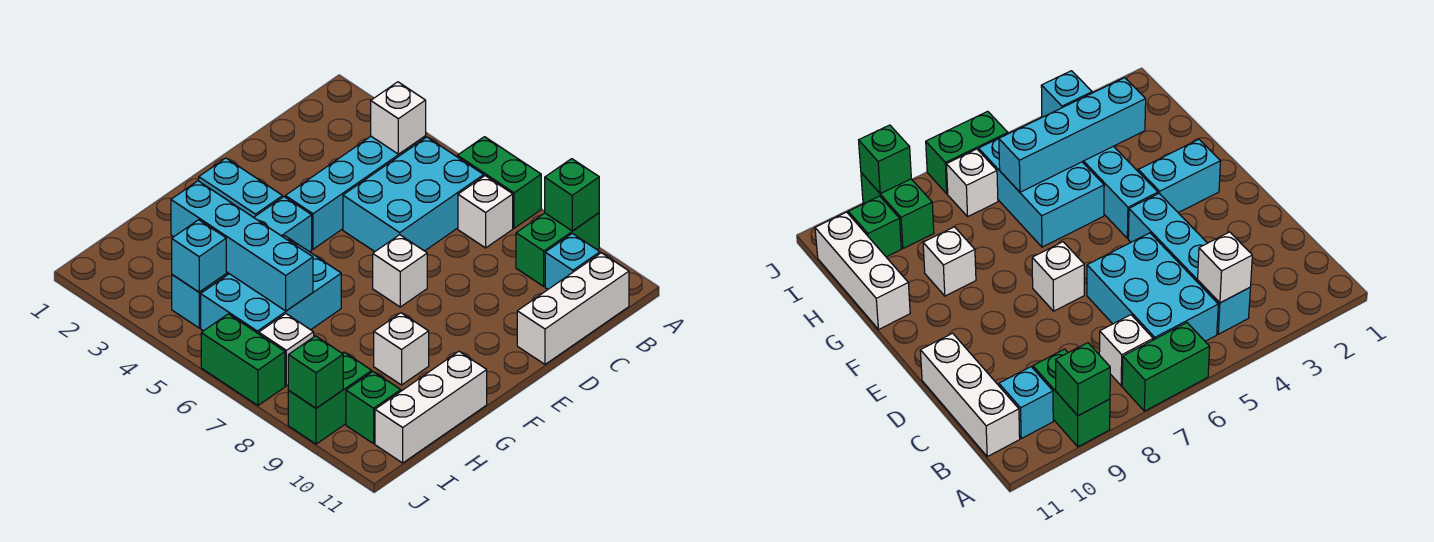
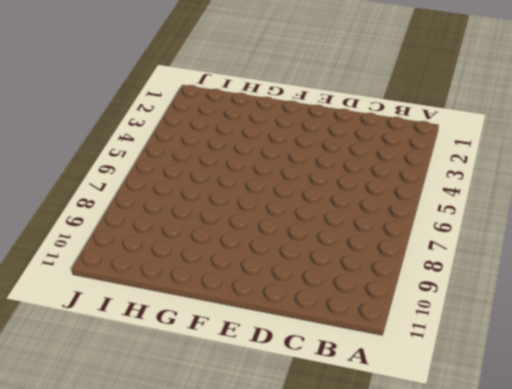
none -> green brick A6:A7 level 1
none -> green brick A9:B9 level 1
none -> cyan brick B4:E4 level 1

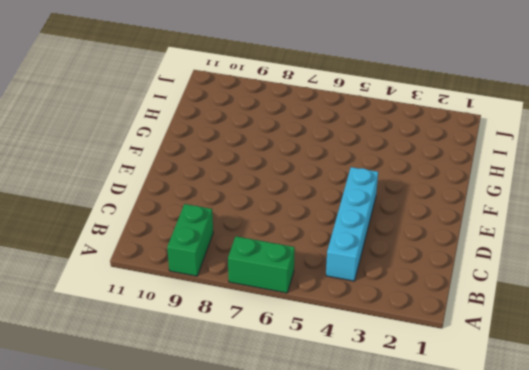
none -> cyan brick B5:D6 level 1
none -> white brick B7 level 1
none -> cyan brick B10 level 1

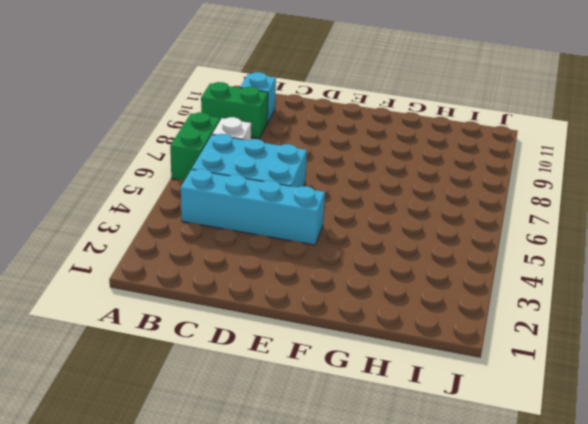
none -> white brick B11:D11 level 1
none -> white brick E7 level 1
none -> cyan brick F2:F3 level 1

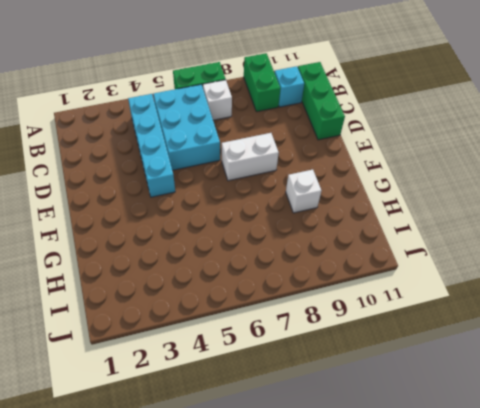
green brick B11:D11 level 1 -> white brick B11:D11 level 1
white brick E7:E8 level 1 -> white brick E7 level 1
none -> cyan brick F2:F3 level 1
none -> cyan brick F4:I4 level 1
none -> cyan brick G5:I6 level 1

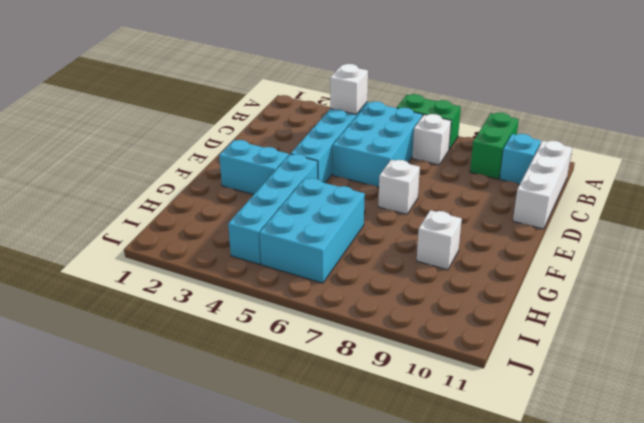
none -> white brick G11:I11 level 1
none -> white brick I7 level 1
none -> green brick I9:J9 level 1

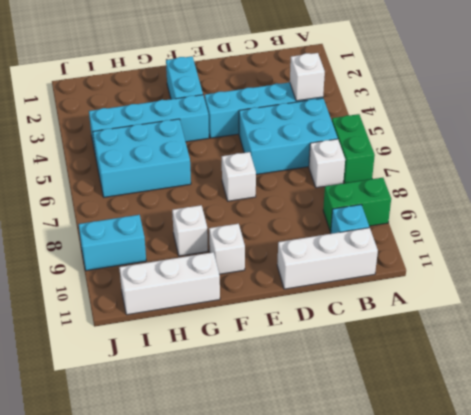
white brick F10 level 1 -> white brick I7 level 1
cyan brick I9:J9 level 1 -> green brick I9:J9 level 1
none -> green brick I10 level 1
none -> green brick J6:J7 level 1
none -> green brick A9 level 2

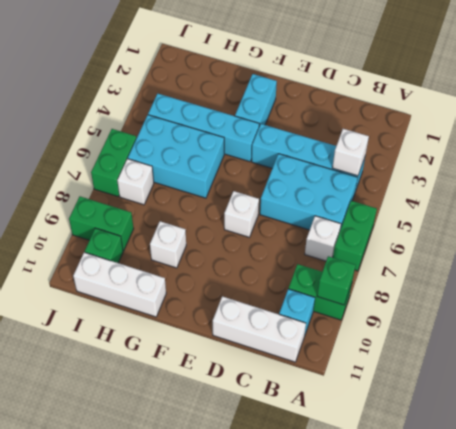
none -> cyan brick H3:H6 level 2
none -> cyan brick I4 level 2
none -> green brick J9 level 2

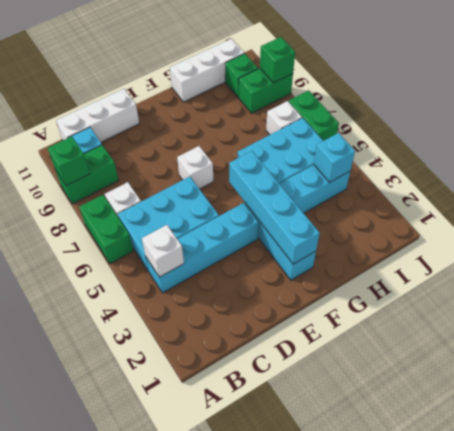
cyan brick F2:F5 level 2 -> cyan brick H3:H6 level 2
none -> white brick G9 level 1

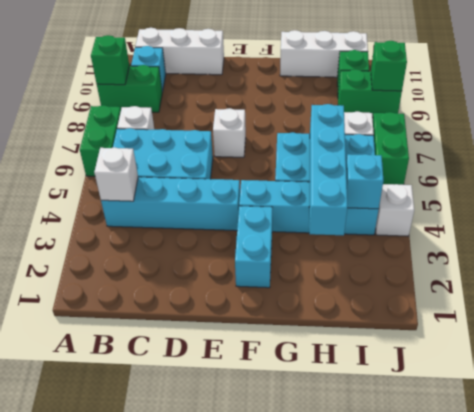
white brick J4 level 1 -> white brick G9 level 1

